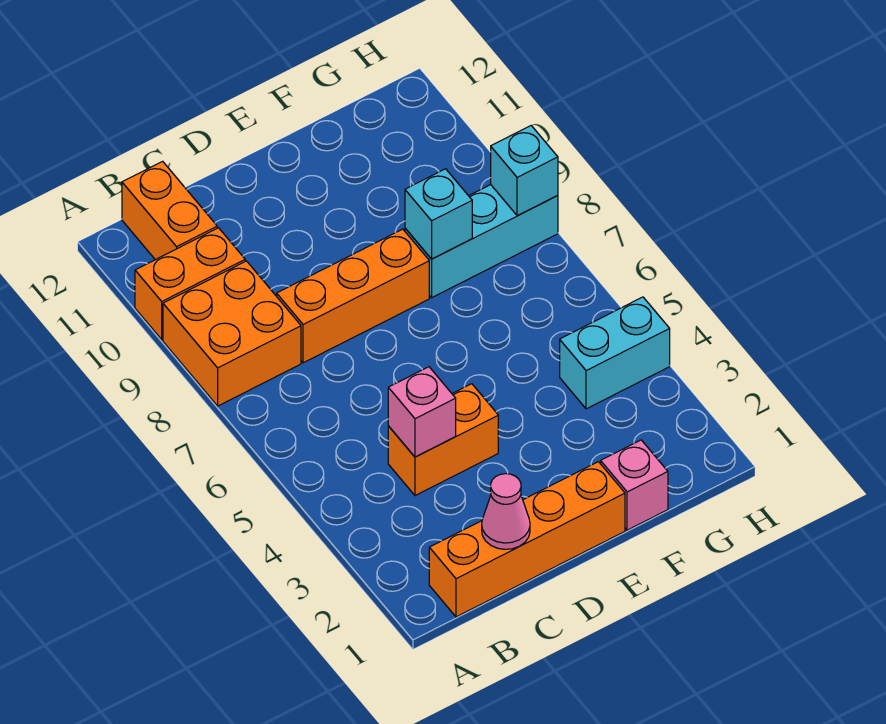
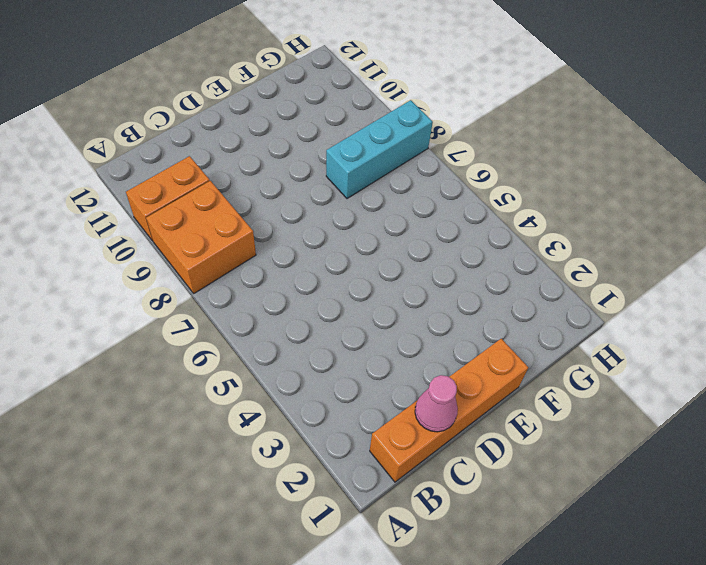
none -> orange brick B11:B12 level 1
none -> orange brick C4:D4 level 1
none -> orange brick C8:E8 level 1

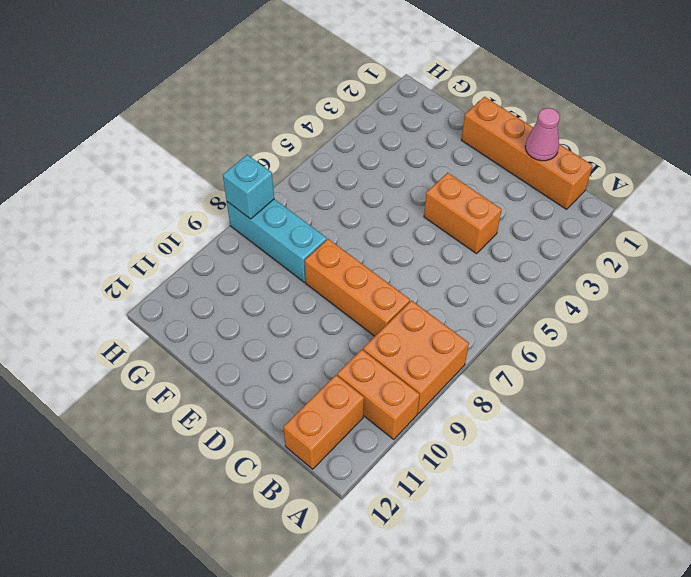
none -> pink brick F1 level 1
none -> cyan brick G4:H4 level 1
none -> pink brick C4 level 2

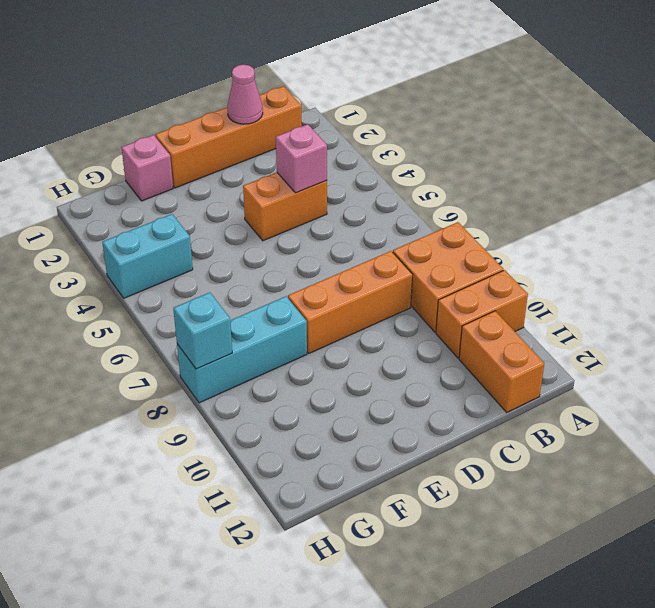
none -> cyan brick F8 level 2

